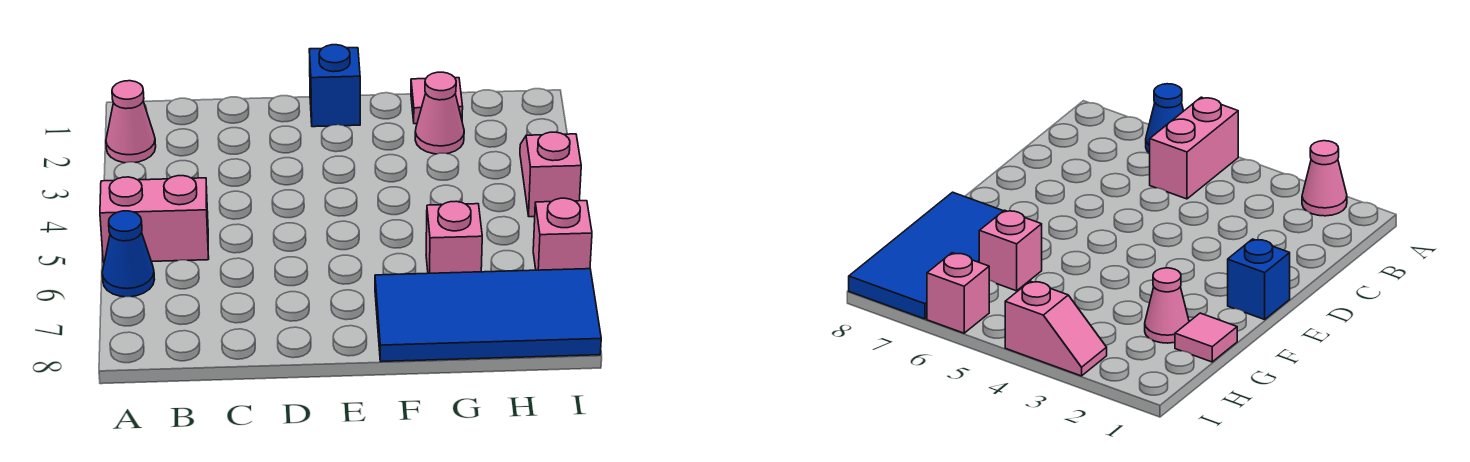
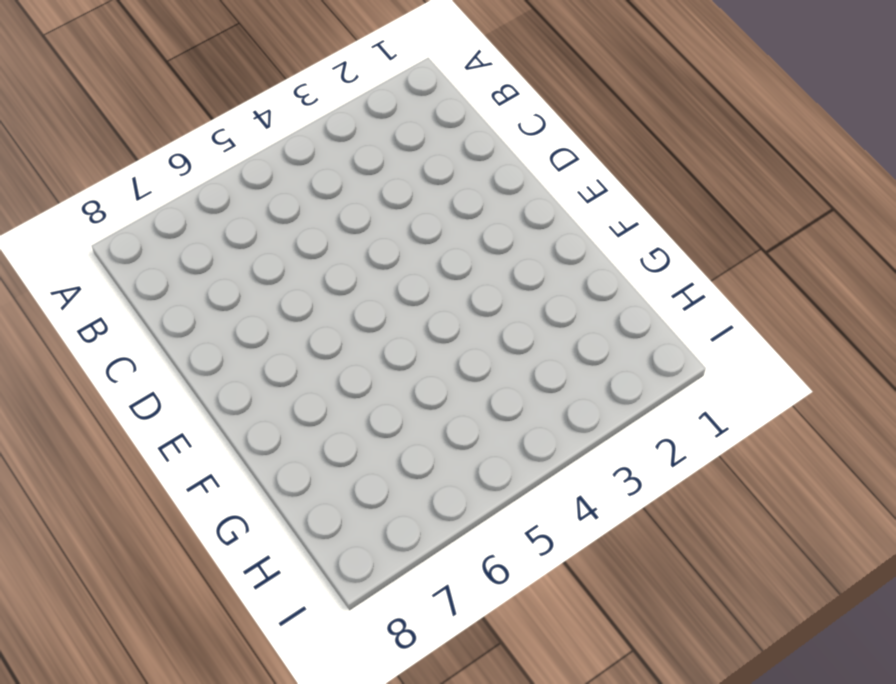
none -> pink cone A2 level 1
none -> pink brick A5:B5 level 1

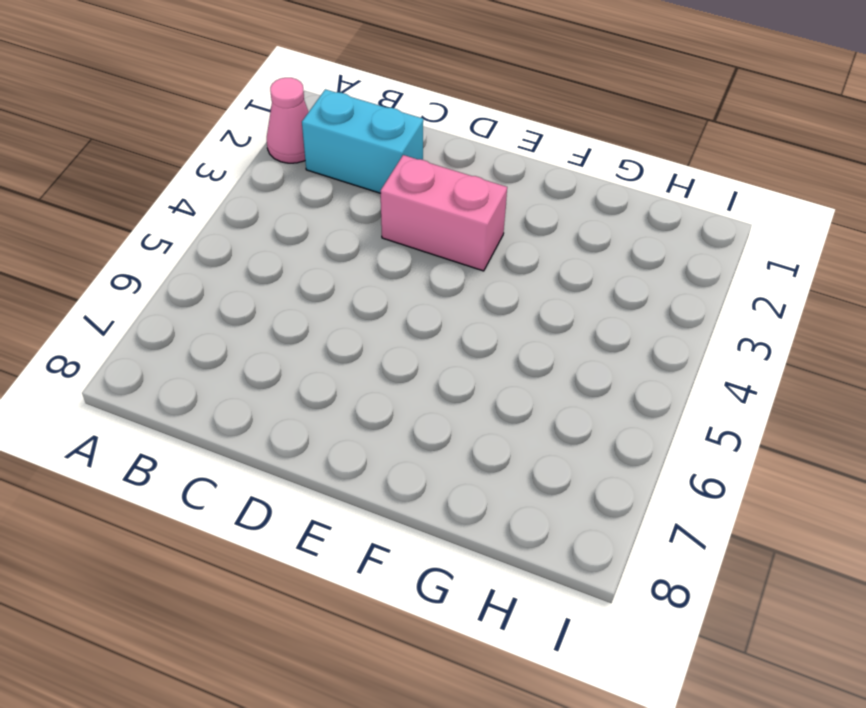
cyan brick B2:C2 level 1 -> none
pink brick D3:E3 level 1 -> pink brick A5:B5 level 1
none -> blue cone A6 level 1
none -> blue brick E1 level 1

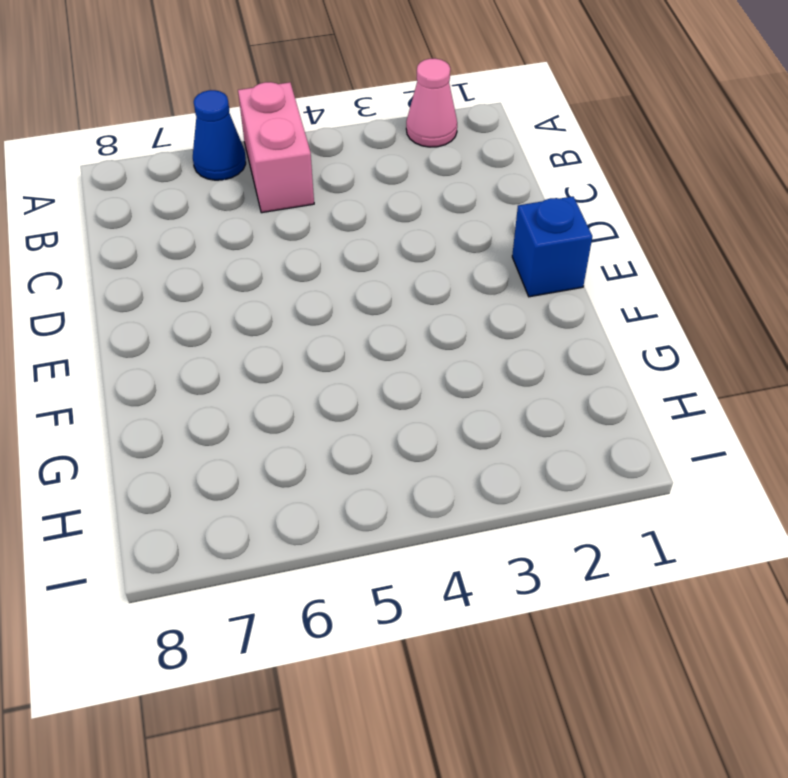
none -> blue tile F7:I8 level 1
none -> pink tile G1 level 1

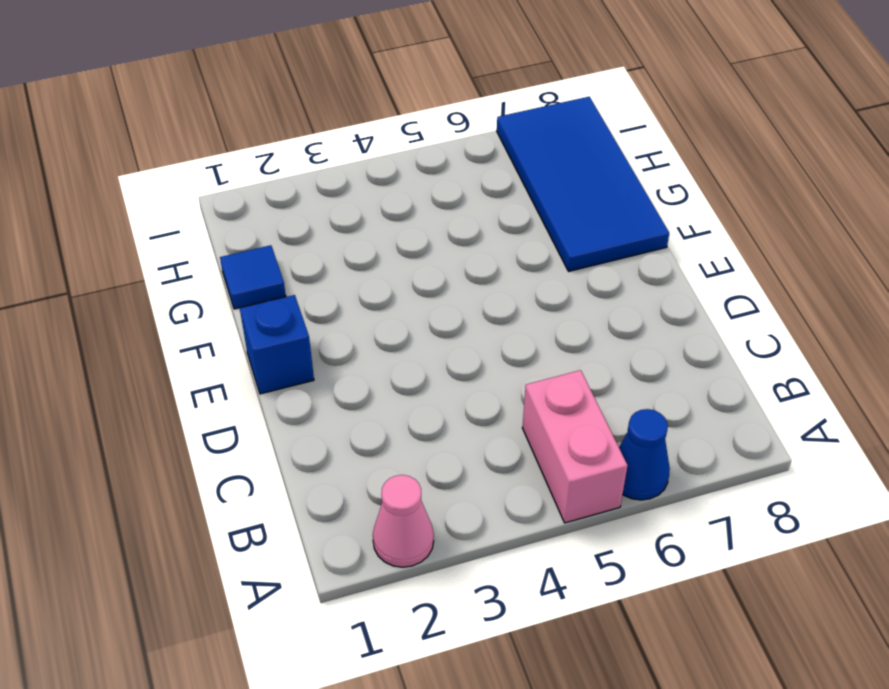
blue tile G1 level 1 -> pink tile G1 level 1
none -> pink cone G2 level 1
none -> pink brick G6 level 1

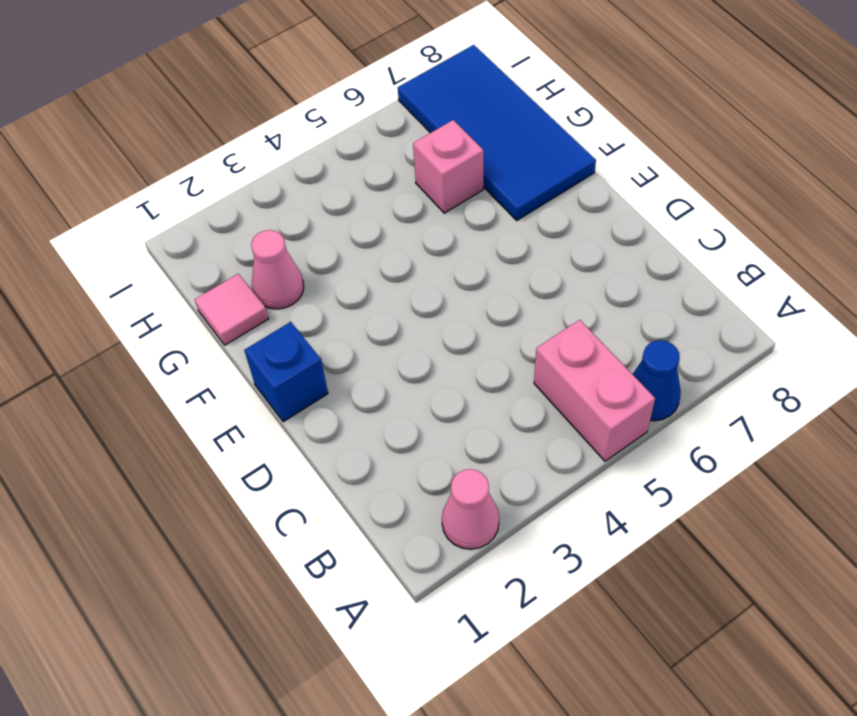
none -> pink slope I3:I4 level 1 top 4
none -> pink brick I6 level 1

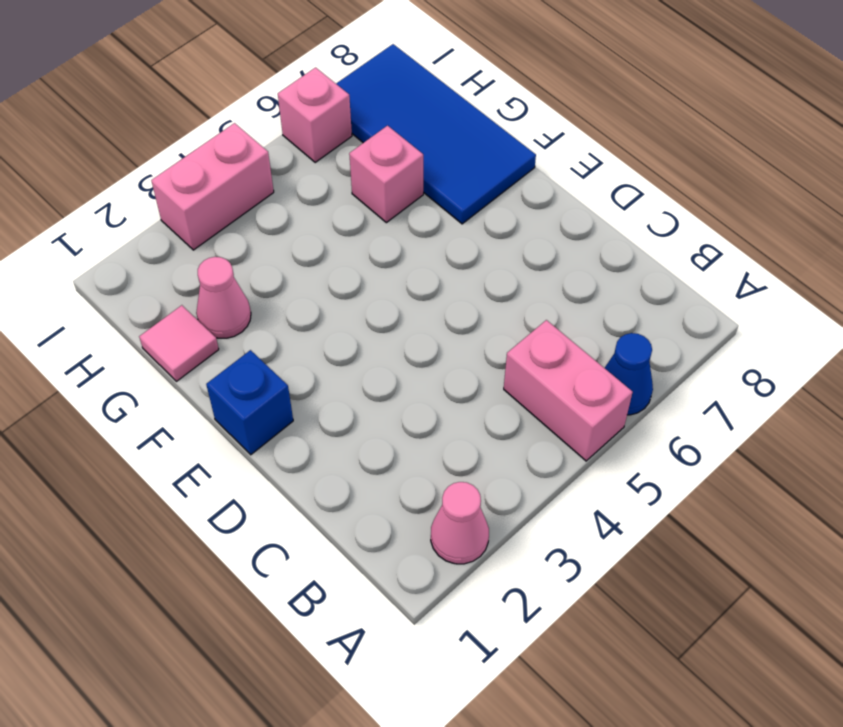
pink brick I3:I4 level 1 -> pink slope I3:I4 level 1 top 4

